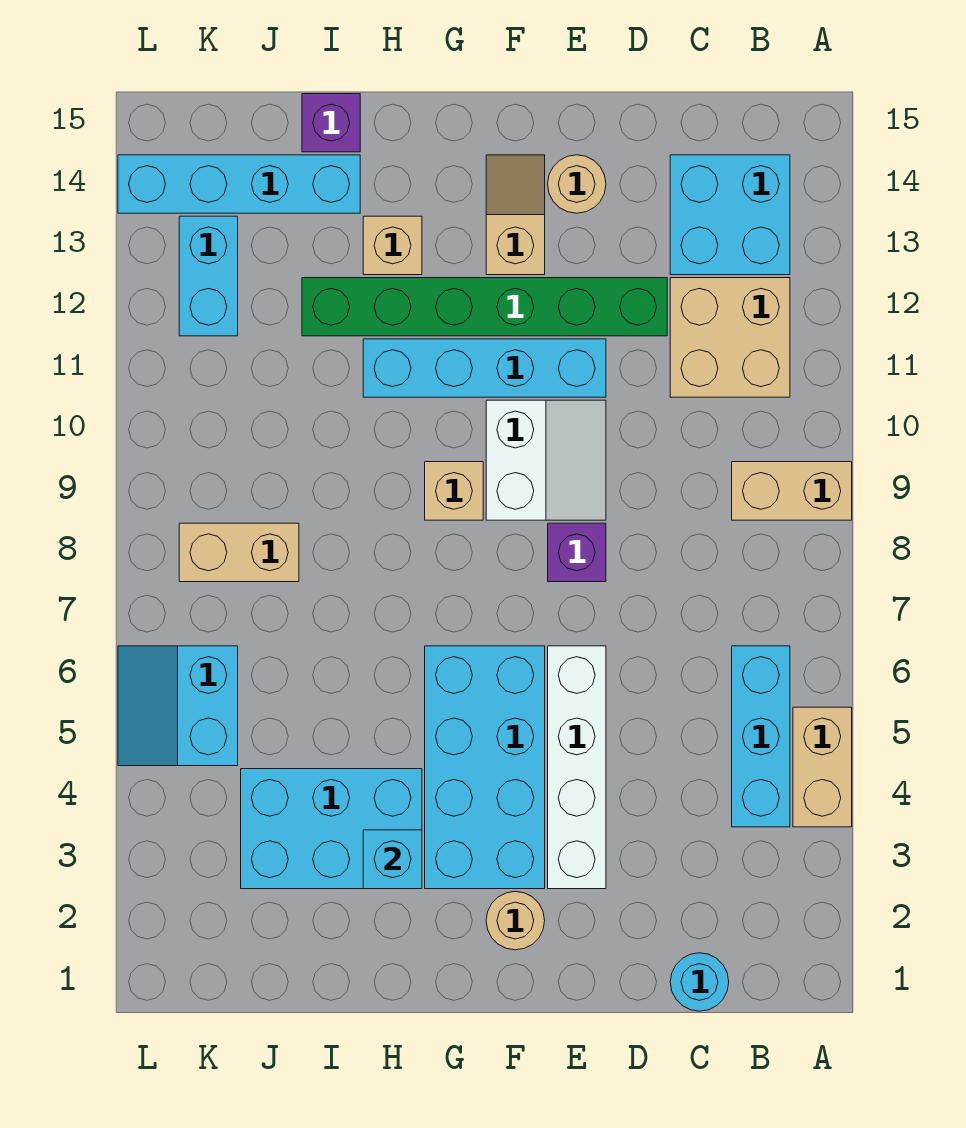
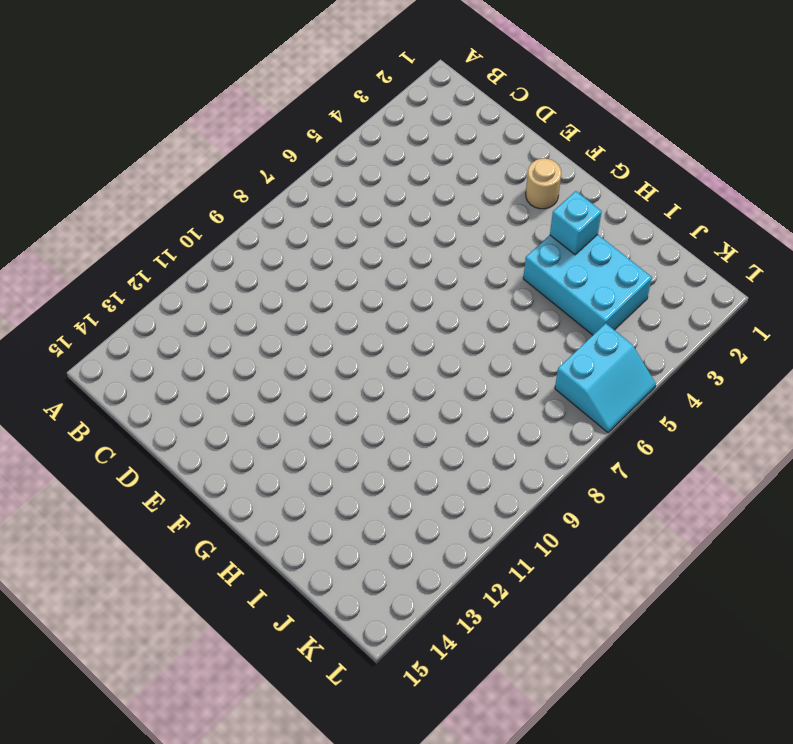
none -> tan brick A4:A5 level 1
none -> tan brick A9:B9 level 1
none -> cyan brick B4:B6 level 1

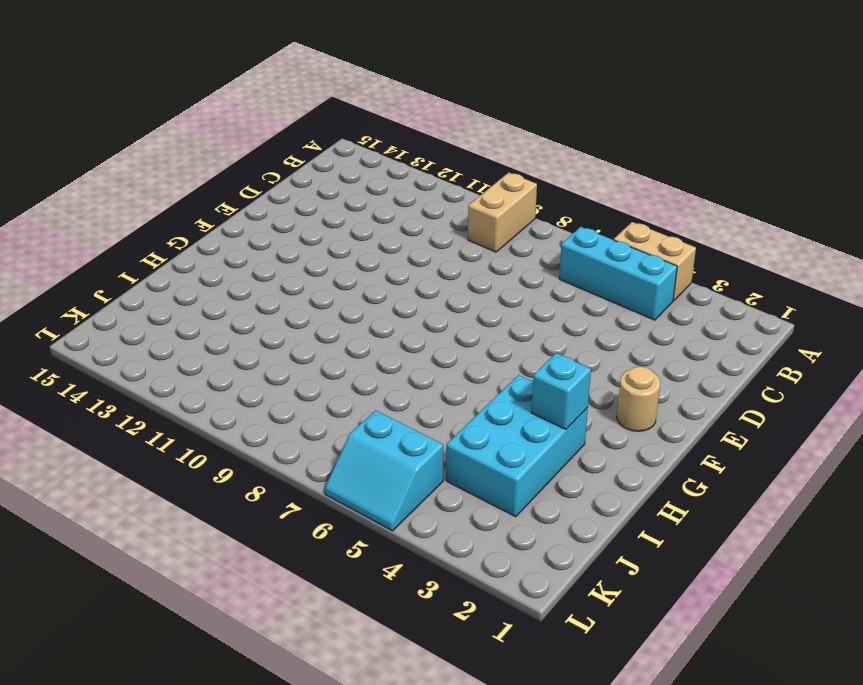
none -> tan brick B11:C12 level 1
none -> cyan brick B13:C14 level 1
none -> cyan round brick C1 level 1

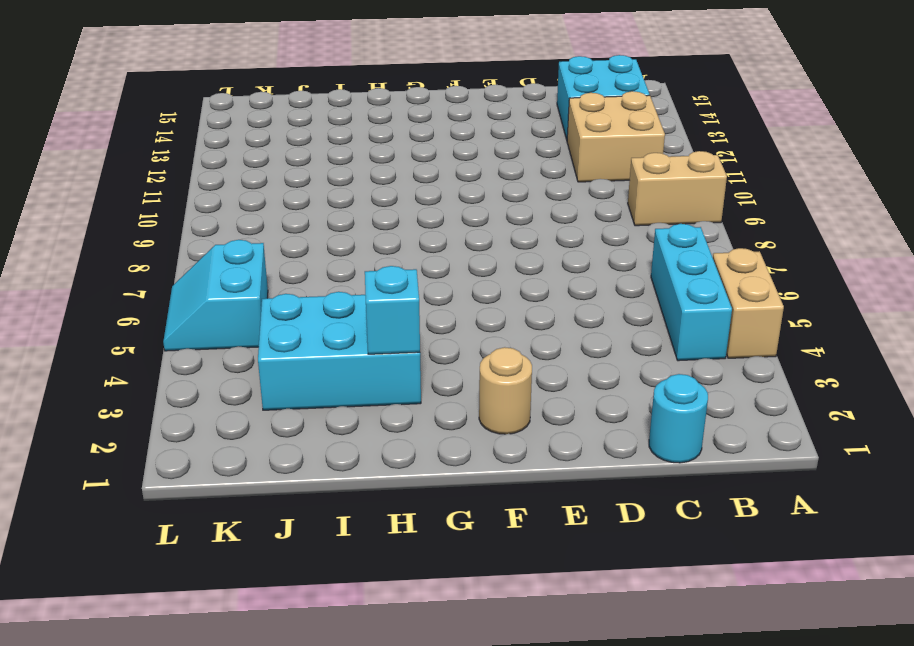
none -> green brick D12:I12 level 1
none -> white brick E3:E6 level 1
none -> purple brick E8 level 1

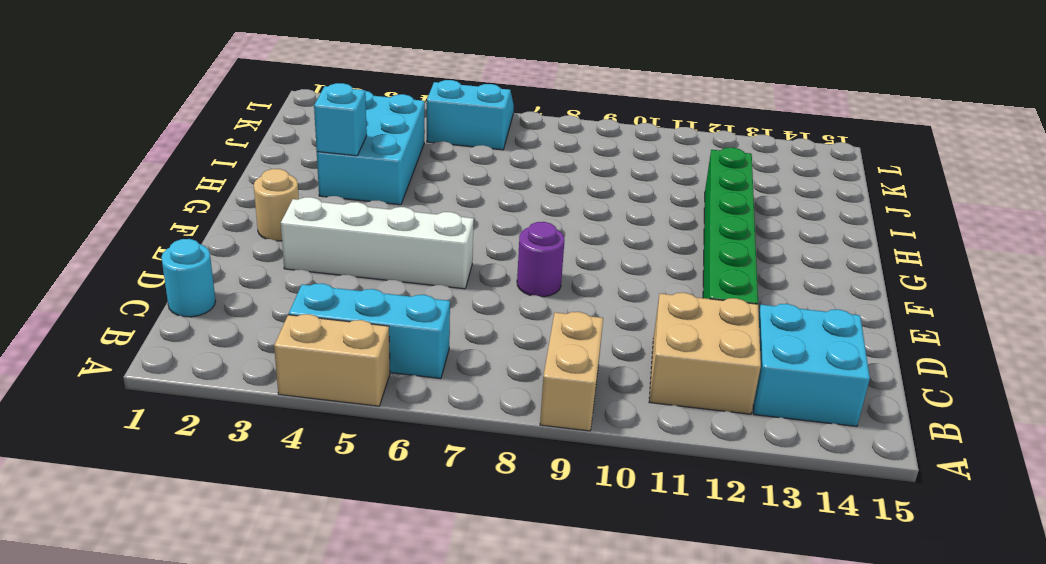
purple round brick E8 level 1 -> purple brick E8 level 1
none -> white slope E9:F10 level 1 top F
none -> cyan brick E11:H11 level 1
none -> tan round brick E14 level 1

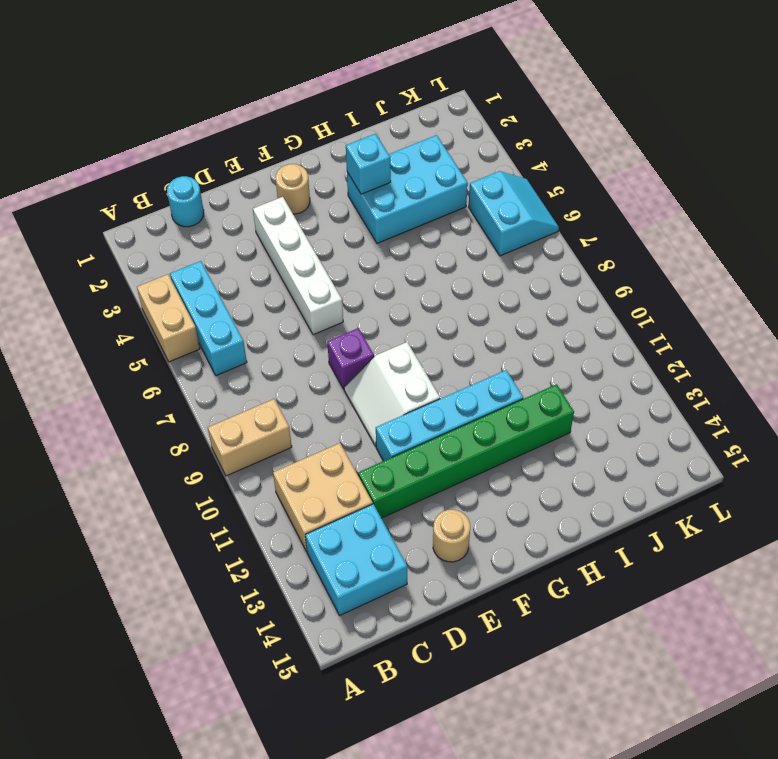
none -> cyan brick F3:G6 level 1
none -> tan slope F13:F14 level 1 top 13
none -> tan brick G9 level 1

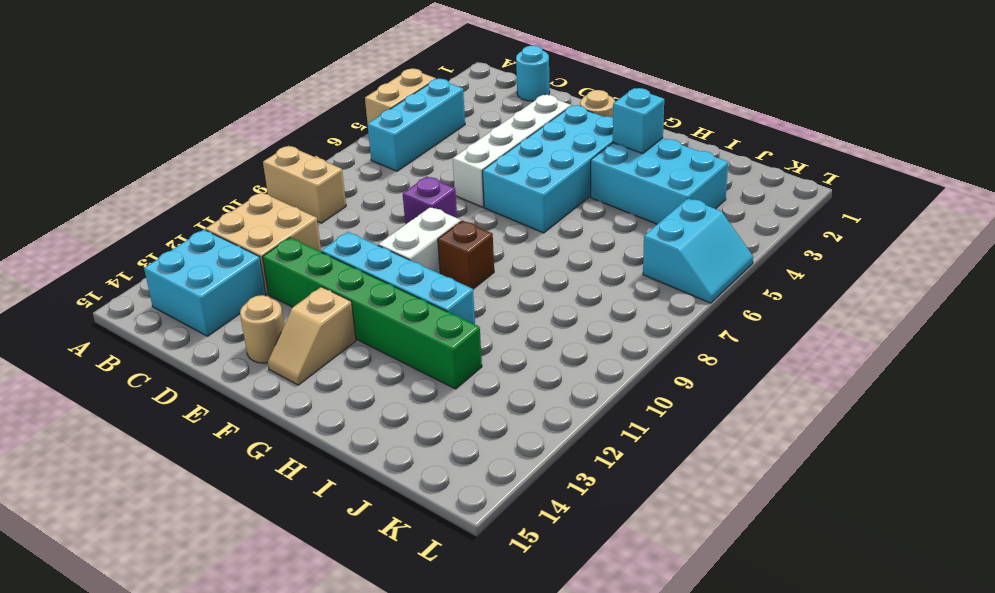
brown brick G9 level 1 -> tan brick G9 level 1
none -> tan brick H13 level 1
none -> cyan brick I14:L14 level 1
none -> purple brick I15 level 1

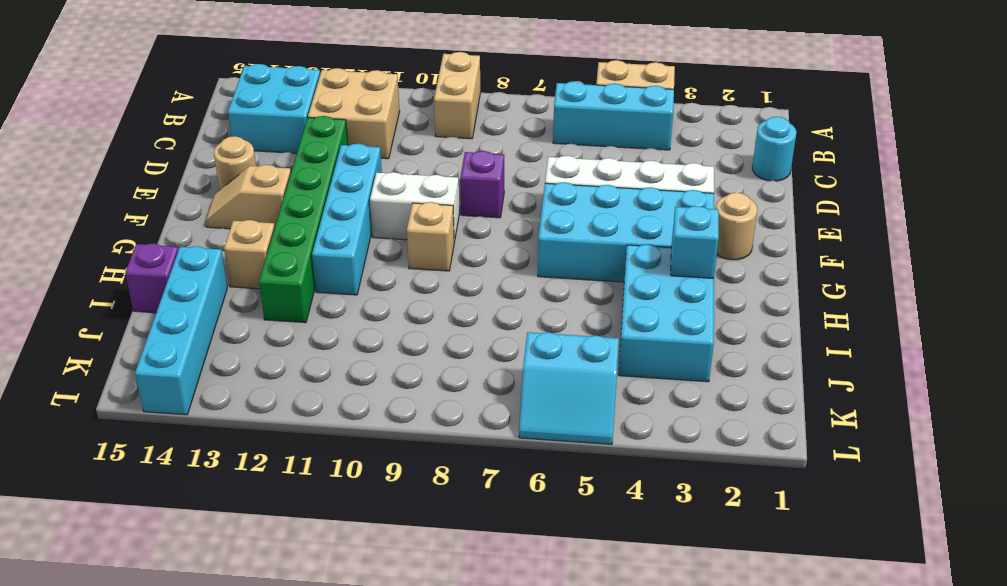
none -> tan brick J8:K8 level 1
none -> cyan brick K12:K13 level 1

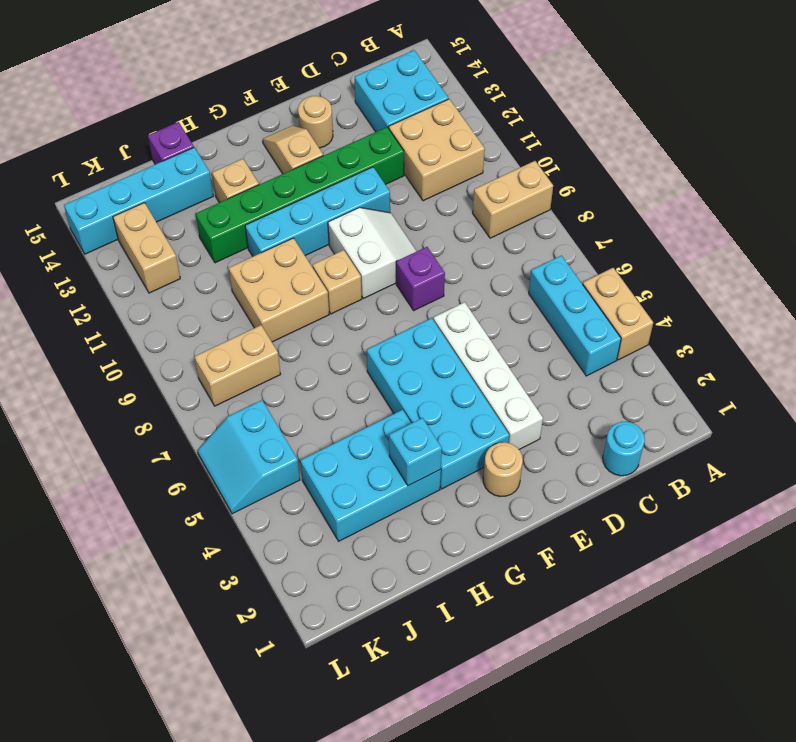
tan brick H9:I10 level 1 -> none
tan brick K12:K13 level 1 -> cyan brick K12:K13 level 1

